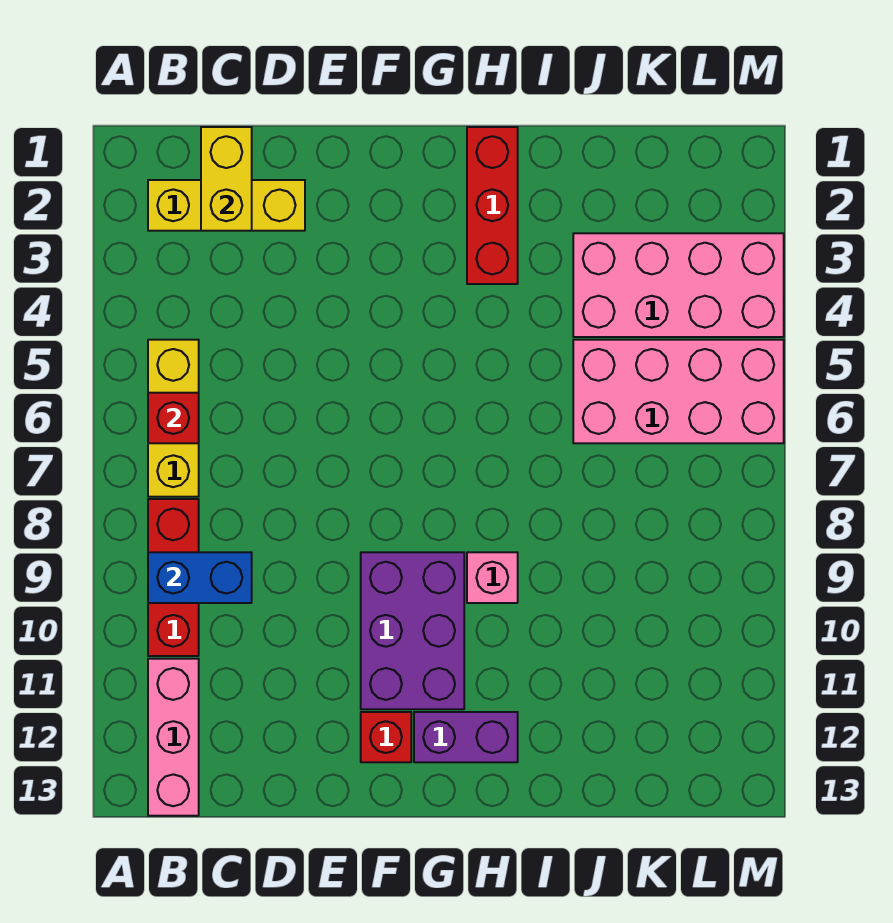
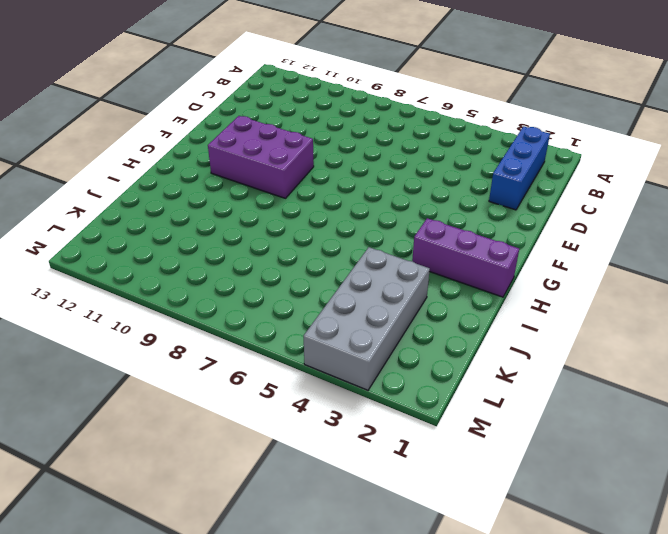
blue brick B2:D2 level 1 -> yellow brick B2:D2 level 1
purple brick H1:H3 level 1 -> red brick H1:H3 level 1
grey brick J3:M4 level 1 -> pink brick J3:M4 level 1
none -> yellow brick B5:B7 level 1
none -> red brick B8:B10 level 1
none -> pink brick B11:B13 level 1

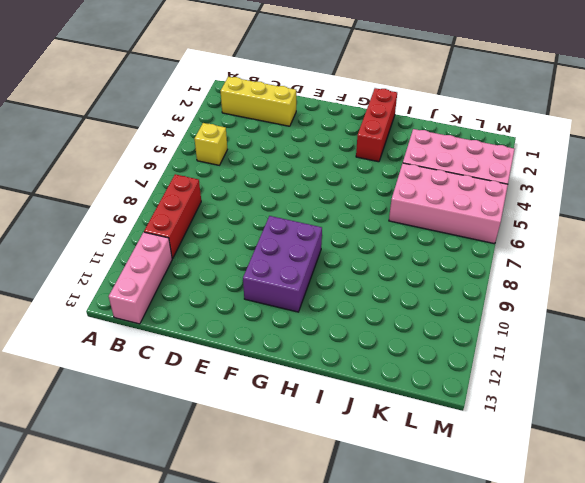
yellow brick B5 level 1 -> yellow brick B5:B7 level 1
none -> red brick F12 level 1
none -> purple brick G12:H12 level 1
none -> pink brick H9 level 1

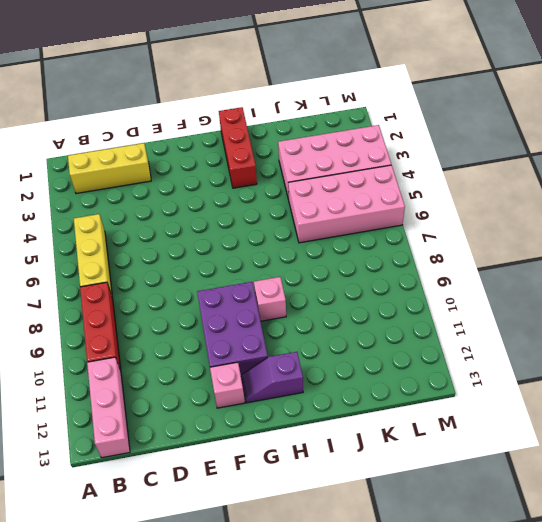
pink brick F12 level 1 -> red brick F12 level 1
purple slope G12:H12 level 1 top H -> purple brick G12:H12 level 1
none -> red brick B6 level 2
none -> blue brick B9:C9 level 2
none -> yellow brick C1:C2 level 2

